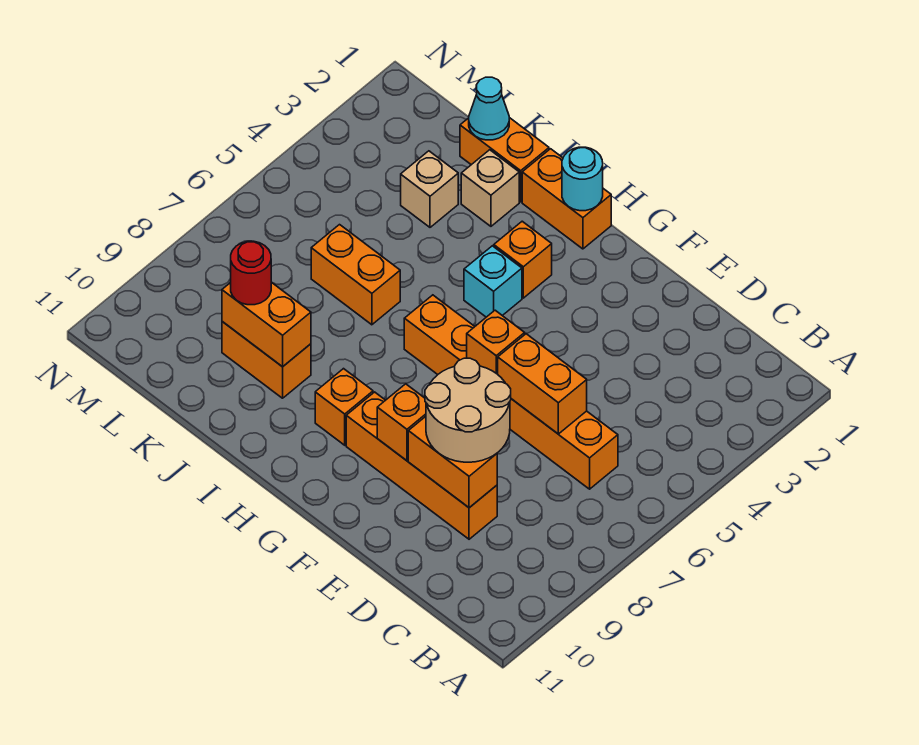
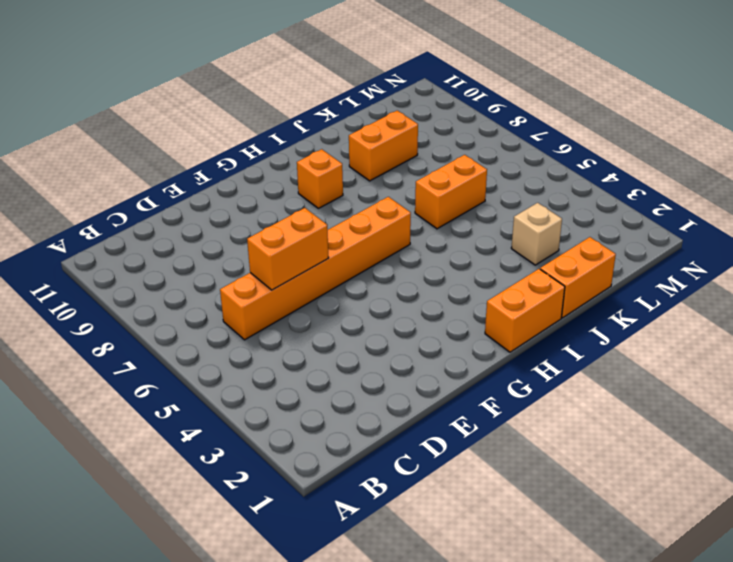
none -> orange brick D9:G9 level 1
none -> orange brick H3 level 1
none -> cyan brick H4 level 1

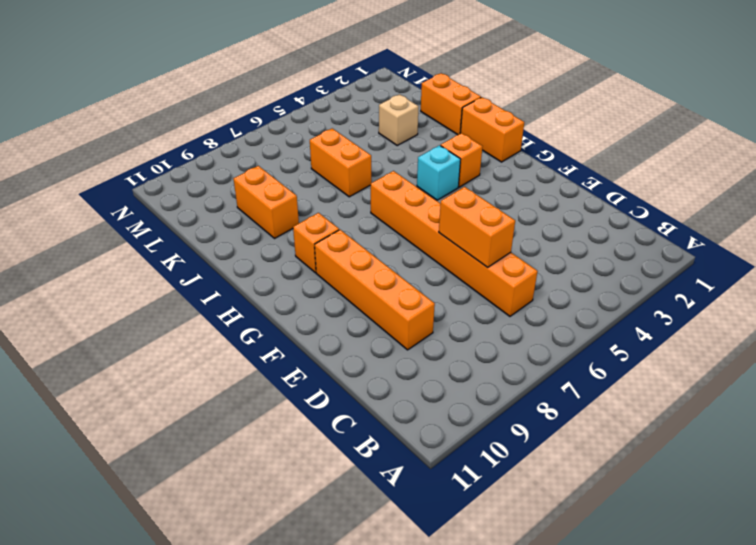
none -> tan brick J2 level 1
none -> orange brick D9:E9 level 2
none -> orange brick F6 level 2

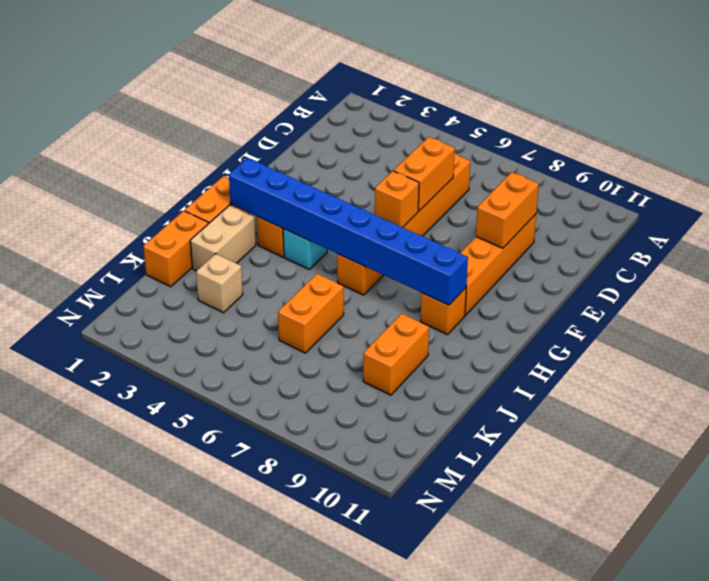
blue brick H2:H9 level 2 -> none
tan brick I2:J2 level 1 -> tan brick J2 level 1
none -> orange brick F9 level 2
none -> cyan round brick H1 level 2
none -> orange brick J9:K9 level 2

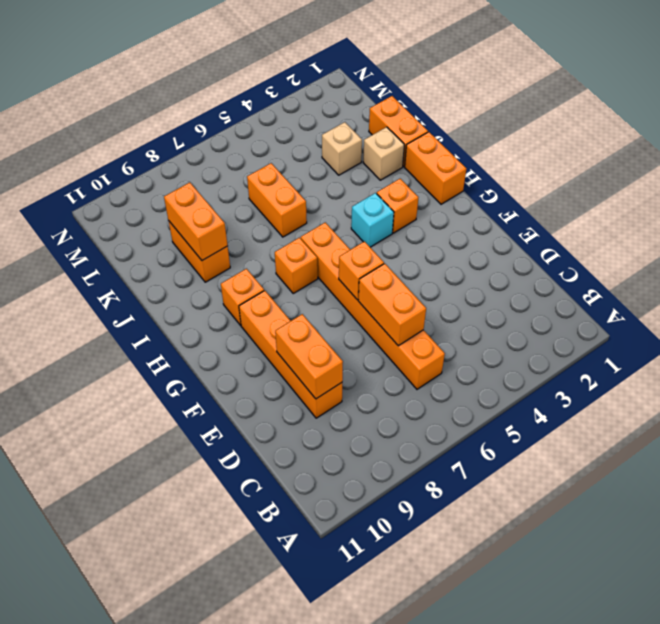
orange brick H7 level 1 -> orange brick F9 level 2
none -> cyan round brick H1 level 2
none -> cyan cone K1 level 2
none -> tan round brick D8:E9 level 3

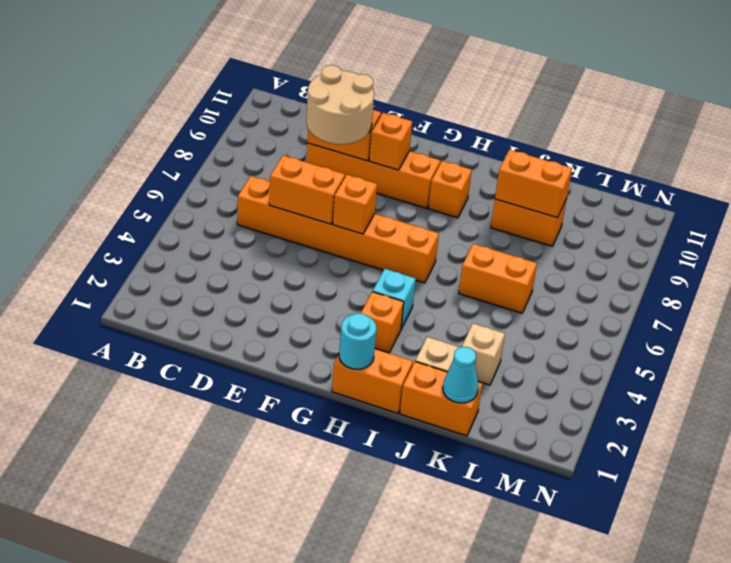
none -> red round brick K9 level 3

